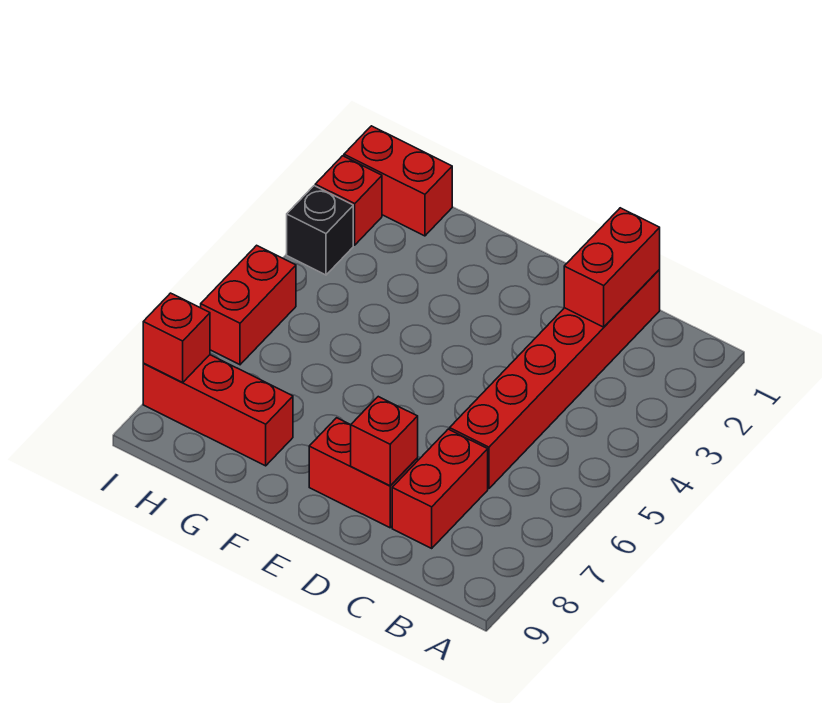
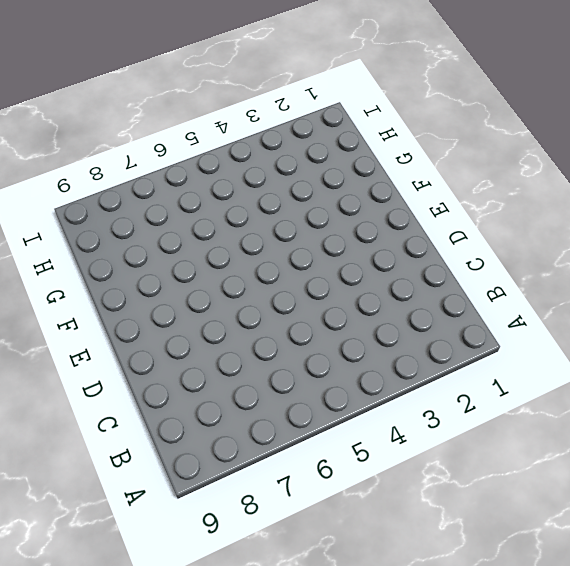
none -> red brick C1:C6 level 1
none -> red brick C7:C8 level 1

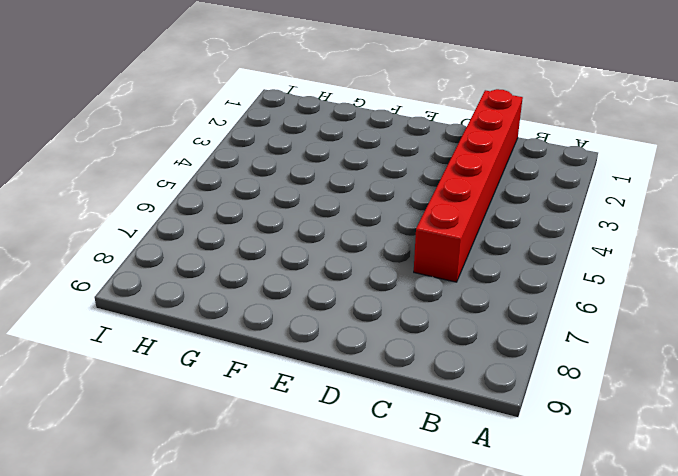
none -> red brick C7:C8 level 1
none -> red brick D8:E8 level 1

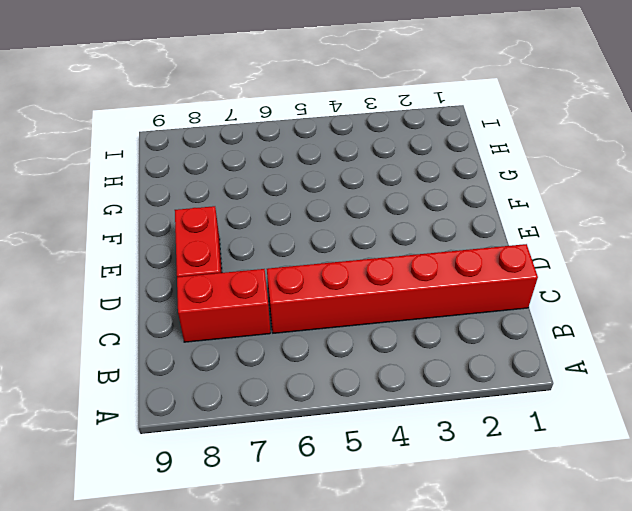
none -> red brick G8:I8 level 1
none -> red brick H1:I1 level 1

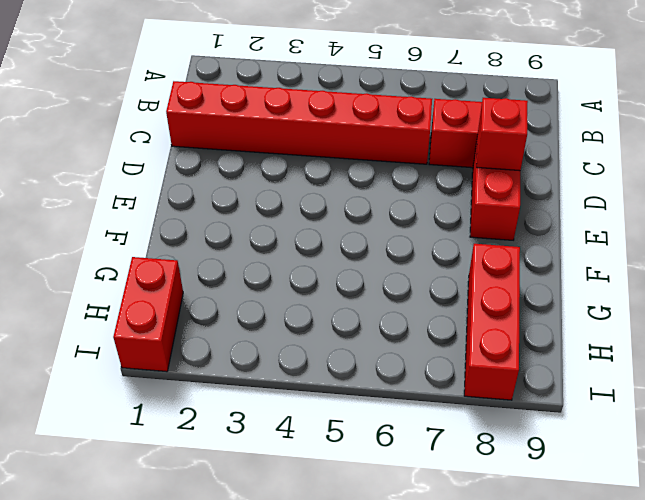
none -> red brick I2 level 1
none -> black brick I3 level 1

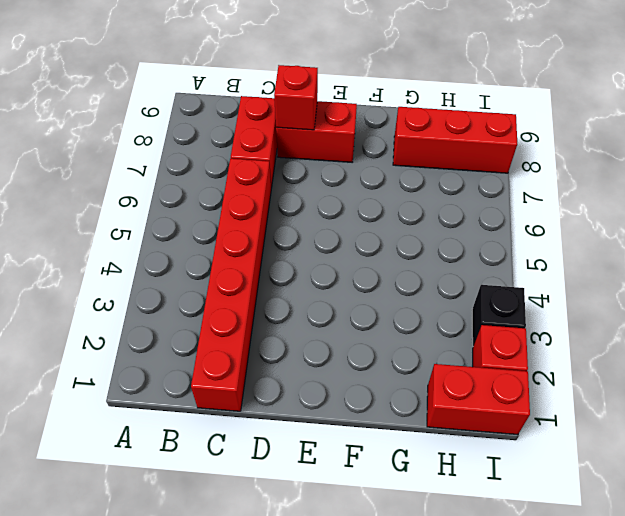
none -> red brick I5:I6 level 1
none -> red brick C1:C2 level 2

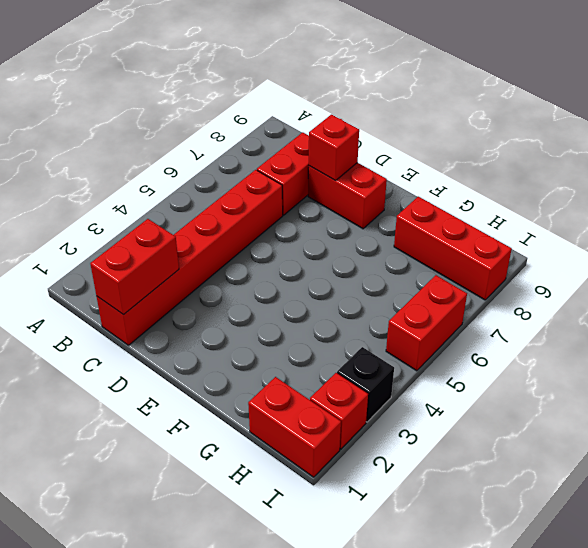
none -> red brick I8 level 2

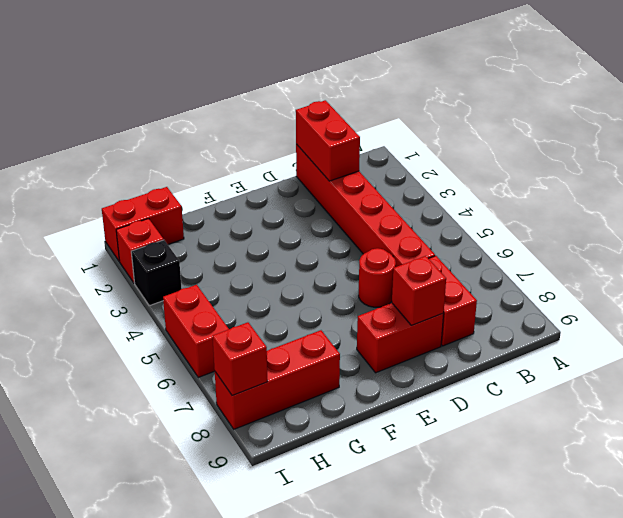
red round brick D6 level 1 -> none

